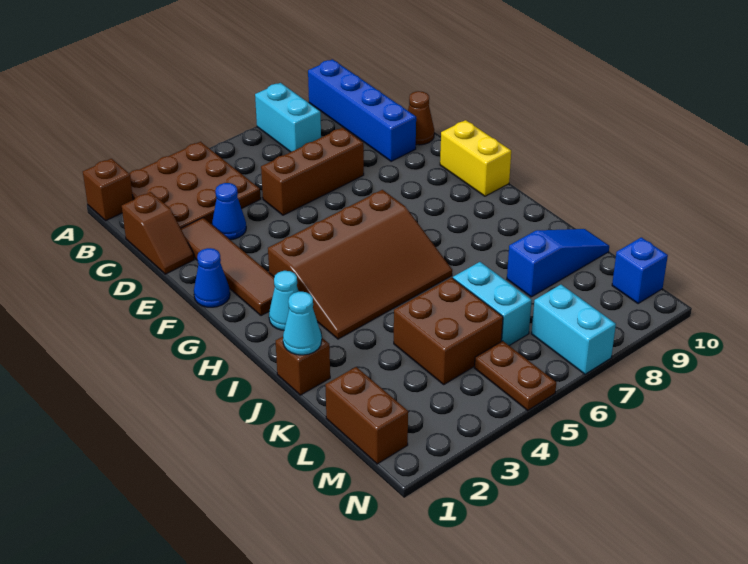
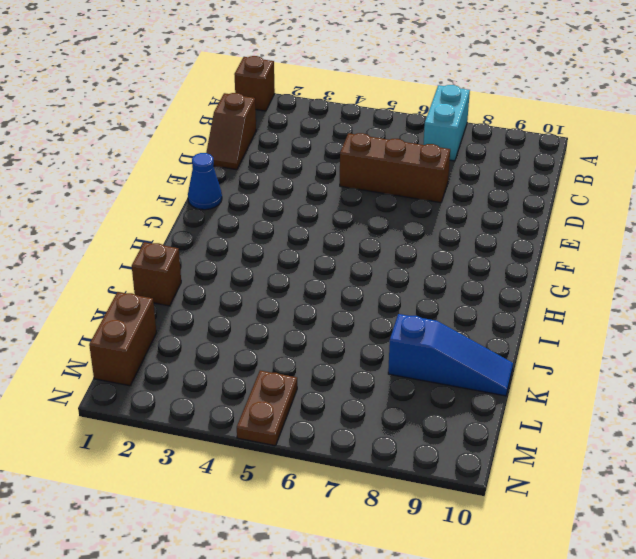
none -> brown plate A2:C4 level 1
none -> blue brick A9:D9 level 1
none -> brown tile D2:G2 level 1

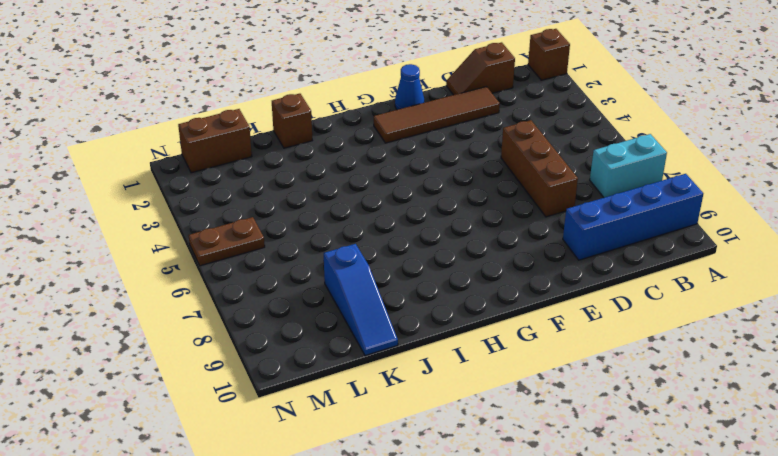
none -> brown plate A2:C4 level 1
none -> blue cone D3 level 1
none -> brown cone D10 level 1

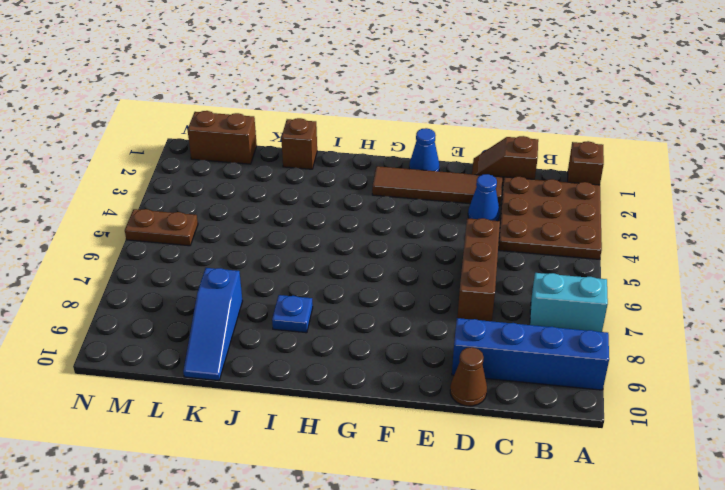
blue plate I8 level 1 -> none
none -> yellow brick F10:G10 level 1
none -> brown slope G3:I6 level 1 top G
none -> cyan cone H2 level 1

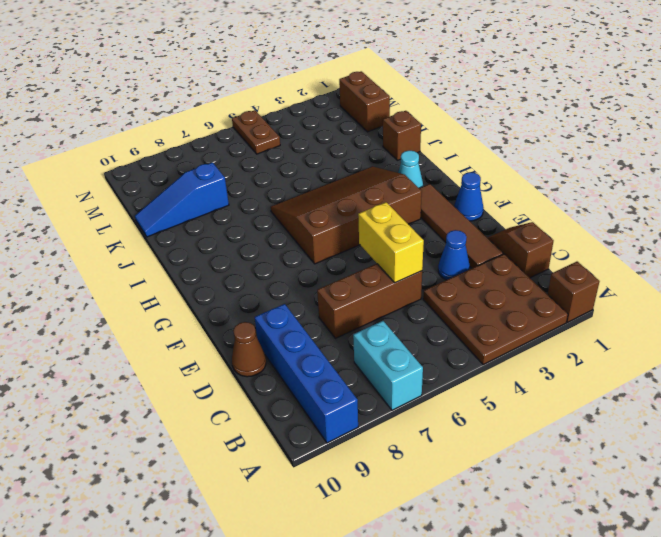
yellow brick D5:E5 level 2 -> yellow brick F10:G10 level 1
none -> brown brick K4:L5 level 1
none -> cyan brick K6:L6 level 1
none -> cyan brick M7:N7 level 1

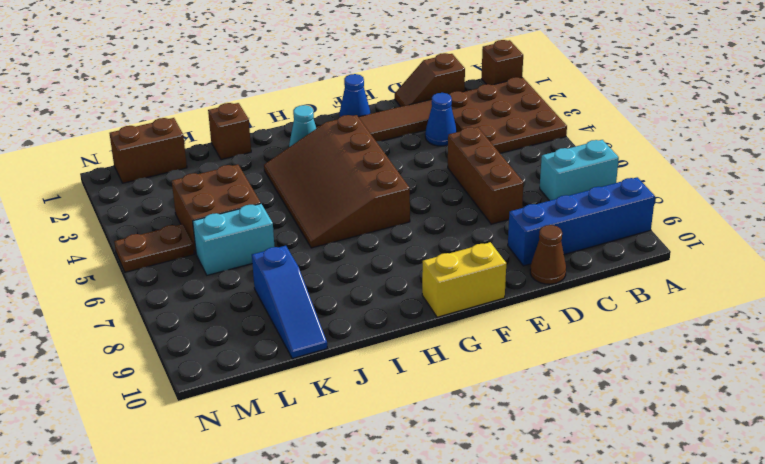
none -> cyan brick M7:N7 level 1
none -> blue brick M10 level 1
none -> cyan cone J1 level 2

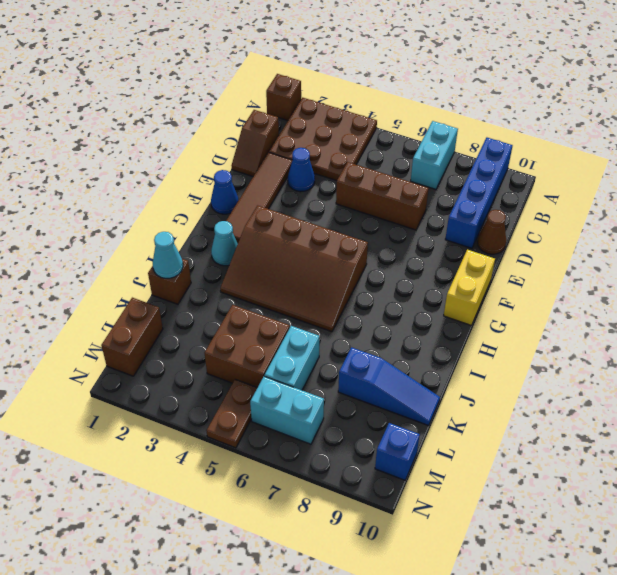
cyan brick M6:M7 level 1 -> cyan brick M7:N7 level 1

